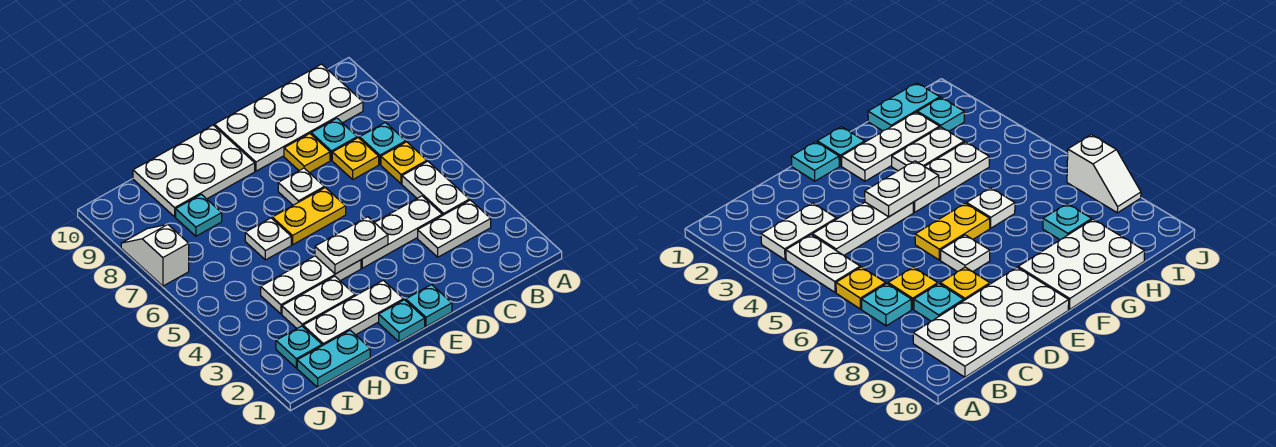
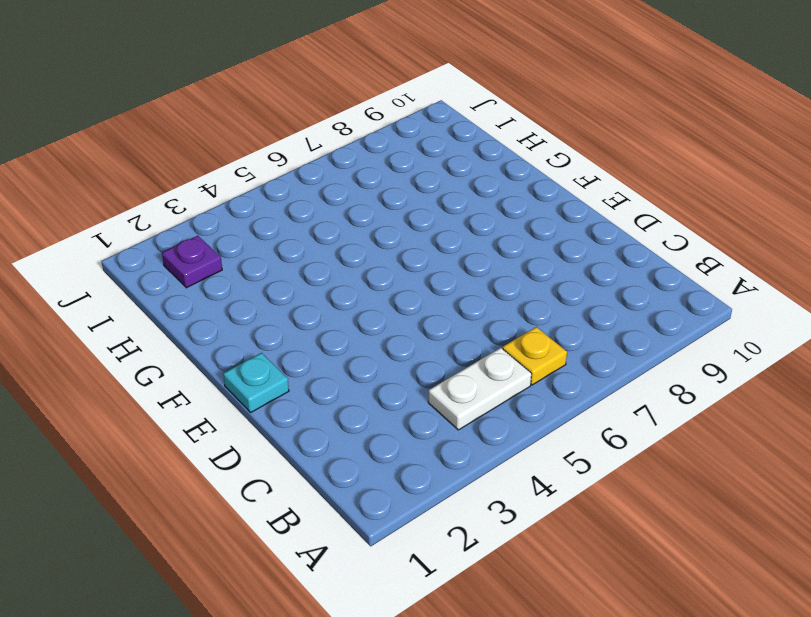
purple plate I2 level 1 -> cyan plate I2 level 1
none -> white plate B3:C3 level 1
none -> cyan plate B7 level 1
none -> white plate B9:E10 level 1

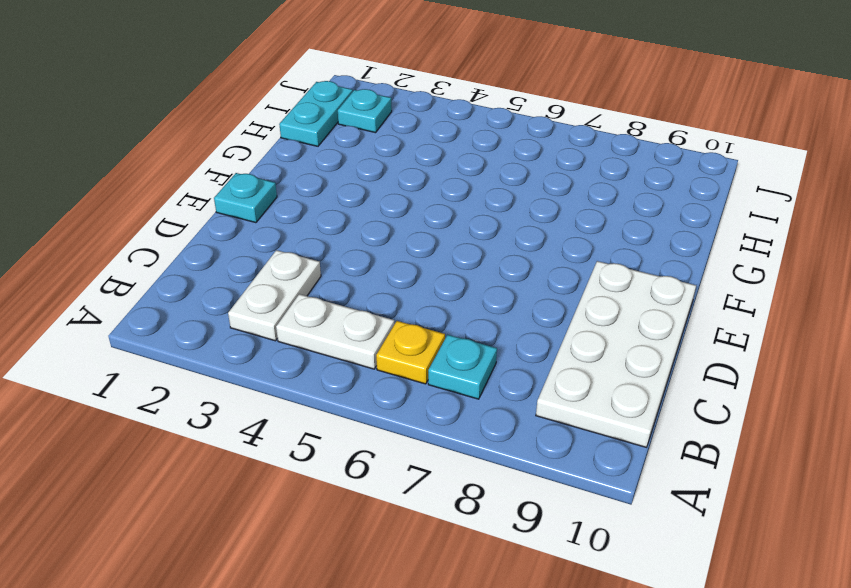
none -> white plate C4:E4 level 1
none -> yellow plate C7 level 1
none -> cyan plate C8 level 1

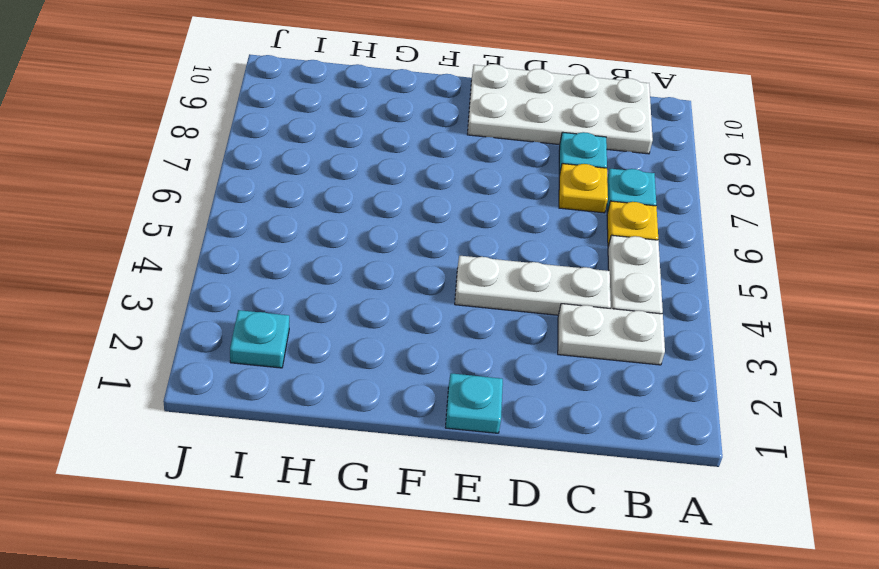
none -> yellow plate D8 level 1
none -> yellow plate E6:F6 level 1
none -> white plate E7 level 1

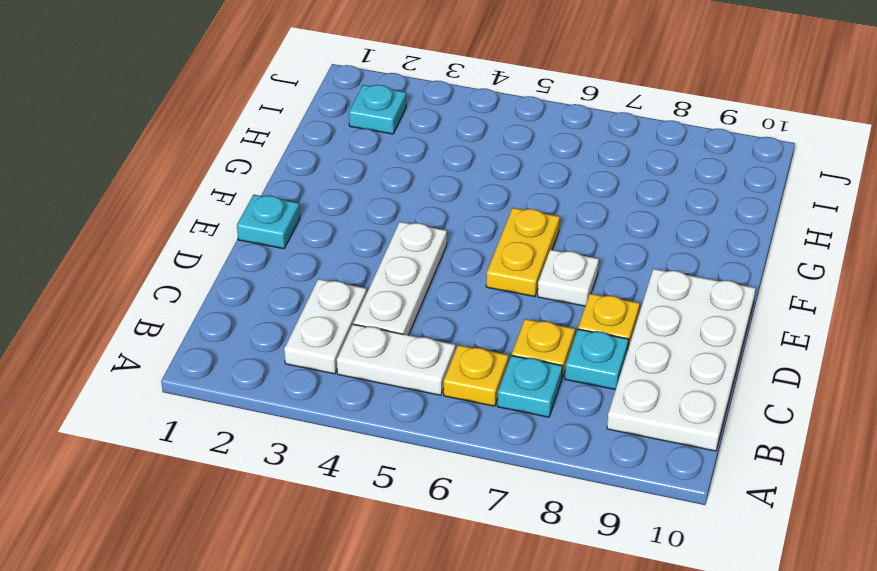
none -> cyan plate F1 level 1
none -> white plate F2:H2 level 1
none -> white plate F4:H4 level 1

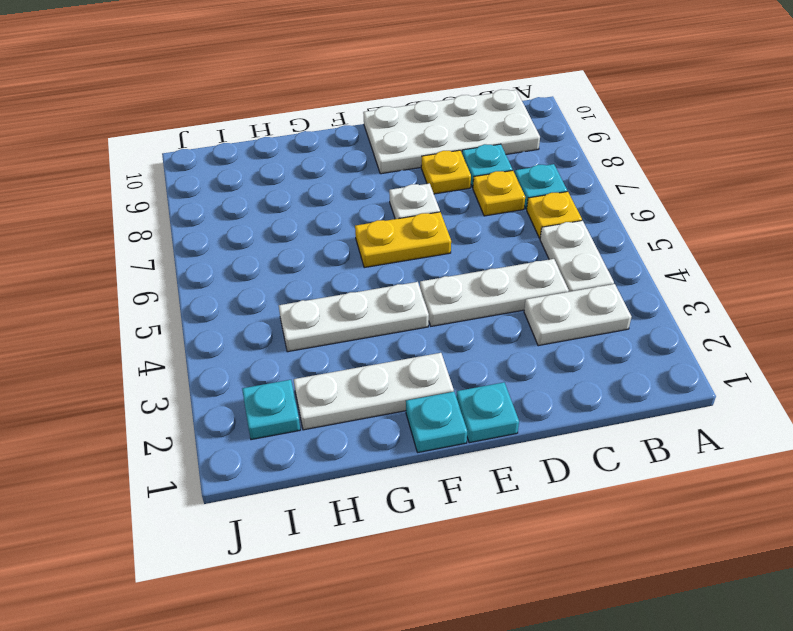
none -> white plate F9:H10 level 1
none -> white plate G3:H3 level 1
none -> white plate G6 level 1

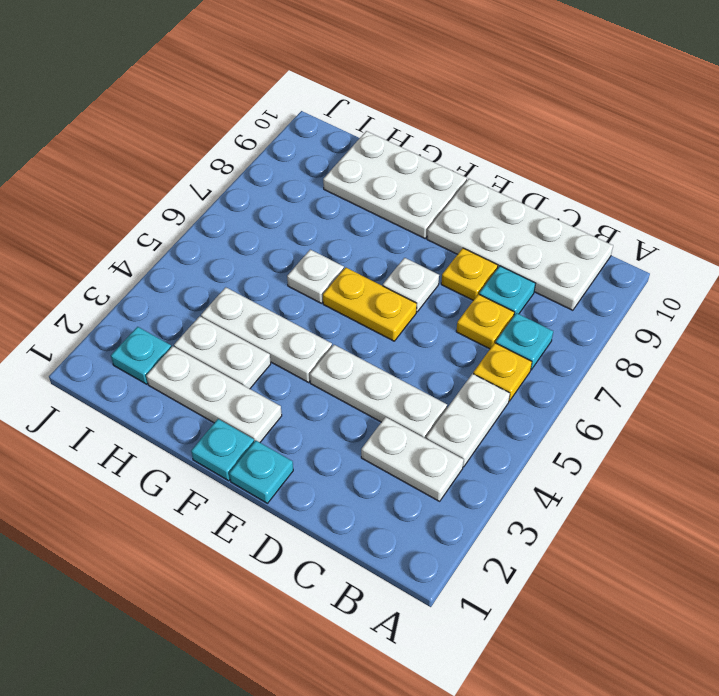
none -> cyan plate H1:I1 level 1
none -> cyan plate H8 level 1
none -> white slope J7:J8 level 1 top 7

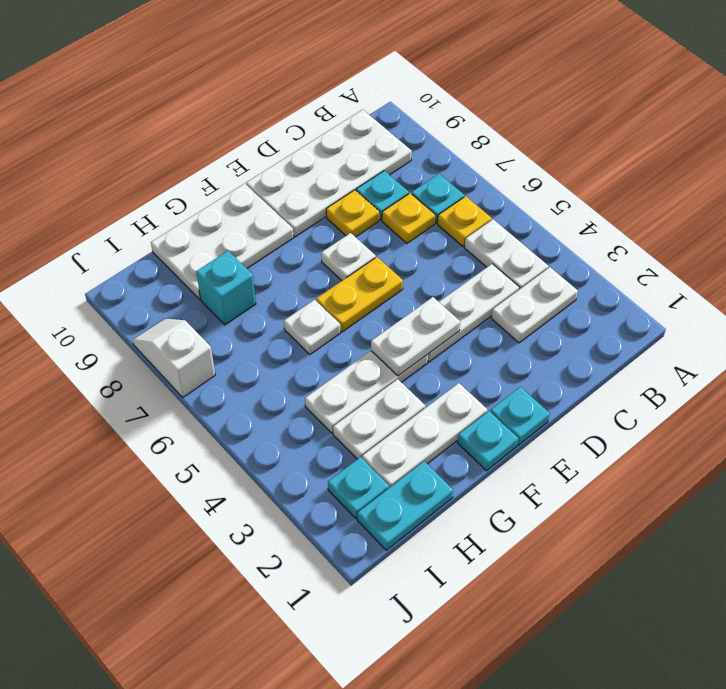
cyan brick H8 level 1 -> cyan plate H8 level 1

